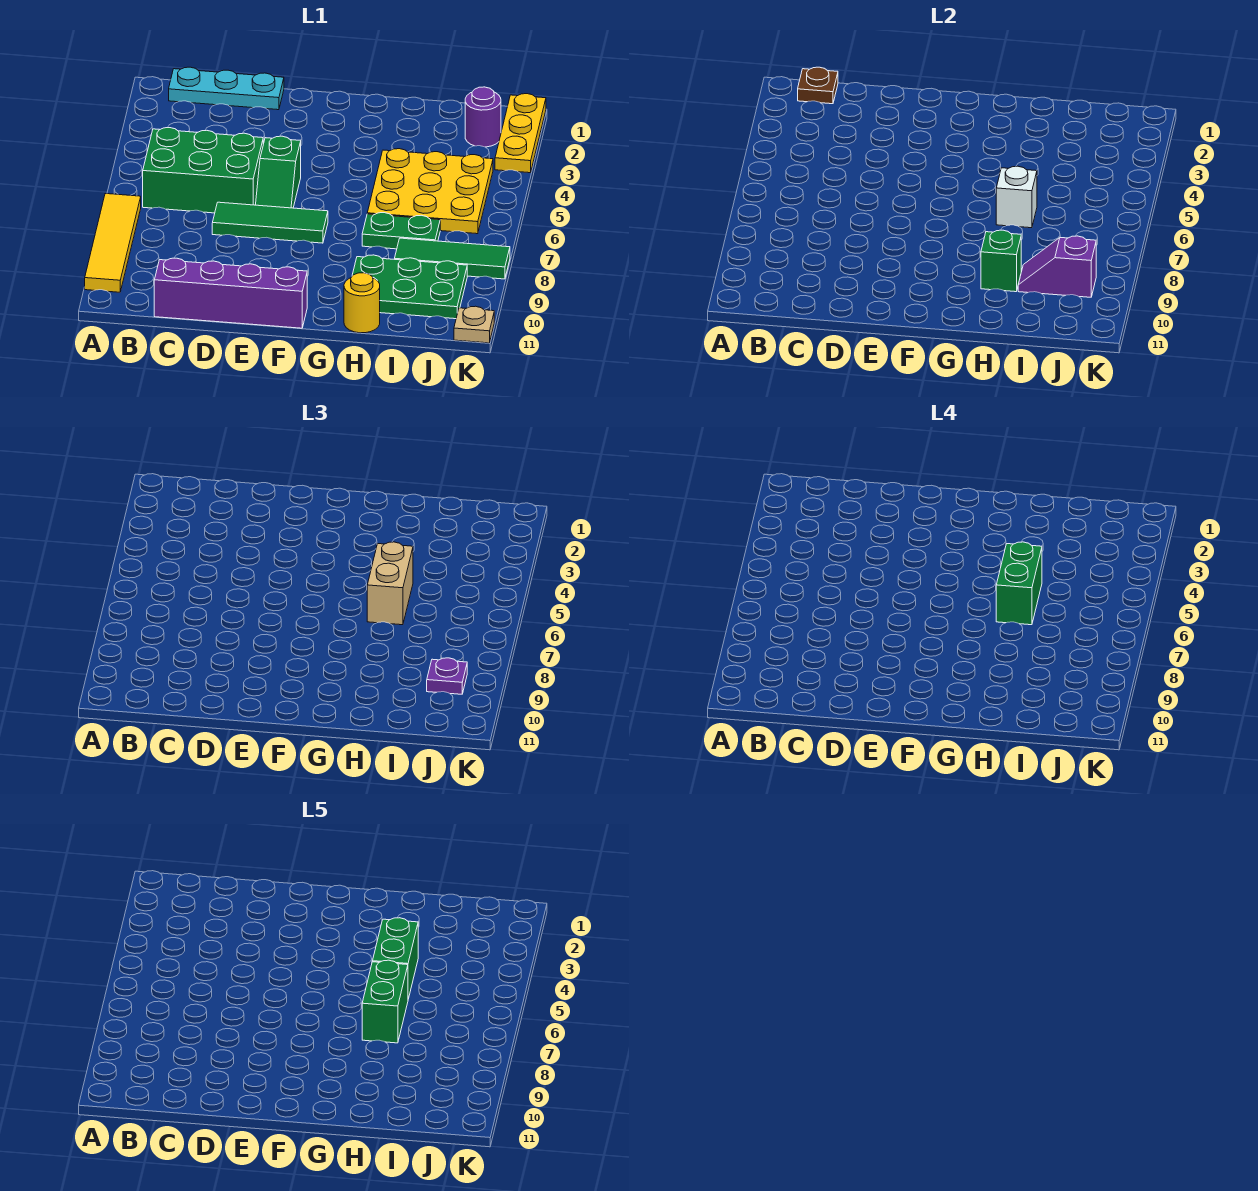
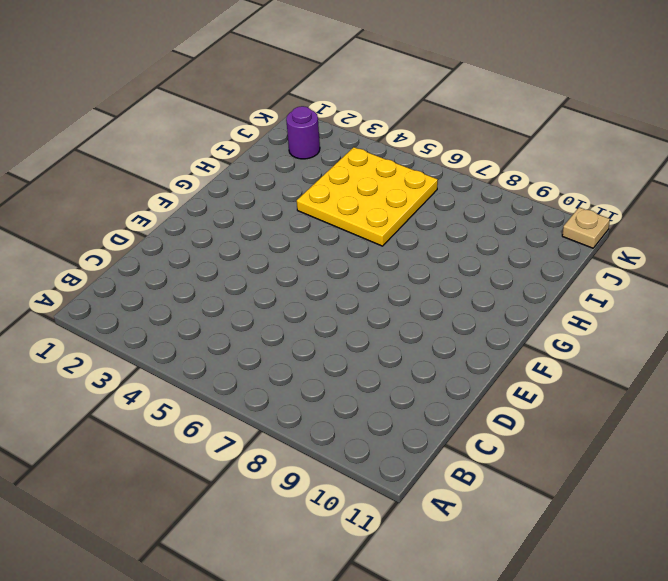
none -> yellow tile A7:A10 level 1
none -> cyan plate B1:D1 level 1
none -> green brick B5:D6 level 1

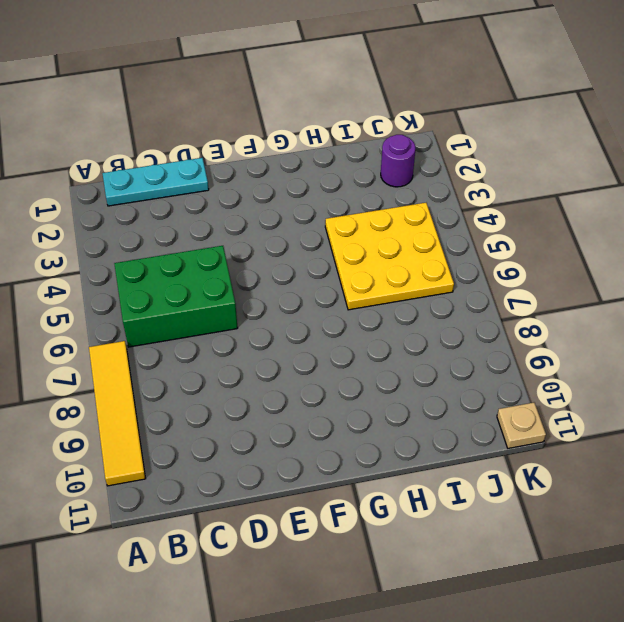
none -> purple brick C11:F11 level 1
none -> green tile D7:F7 level 1
none -> green slope E5:E6 level 1 top 5

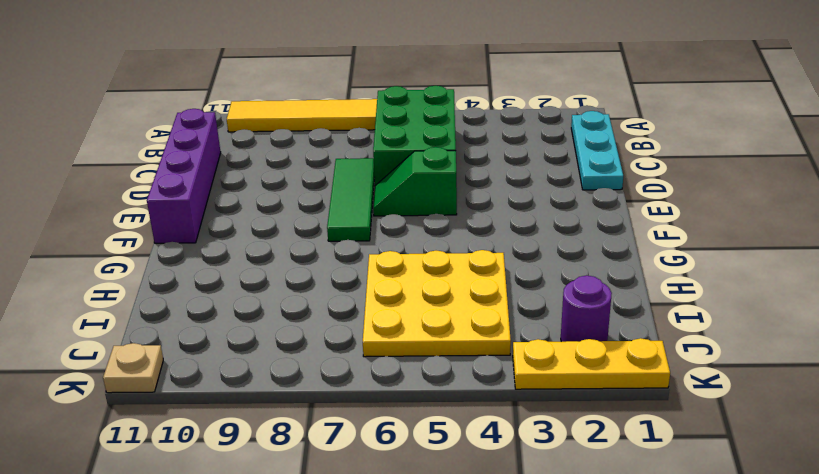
none -> green plate H7:I7 level 1
none -> green plate H9:J10 level 1
none -> yellow round brick H11 level 1

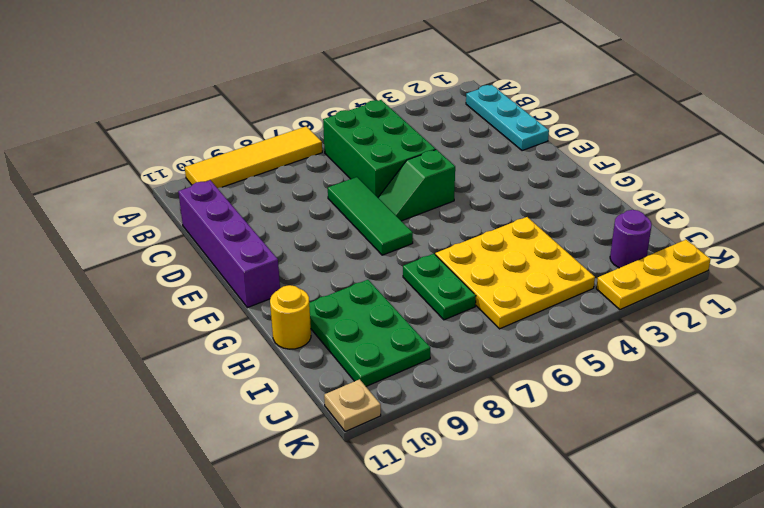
none -> green tile I8:K8 level 1
none -> brown plate B1 level 2
none -> white brick H6 level 2

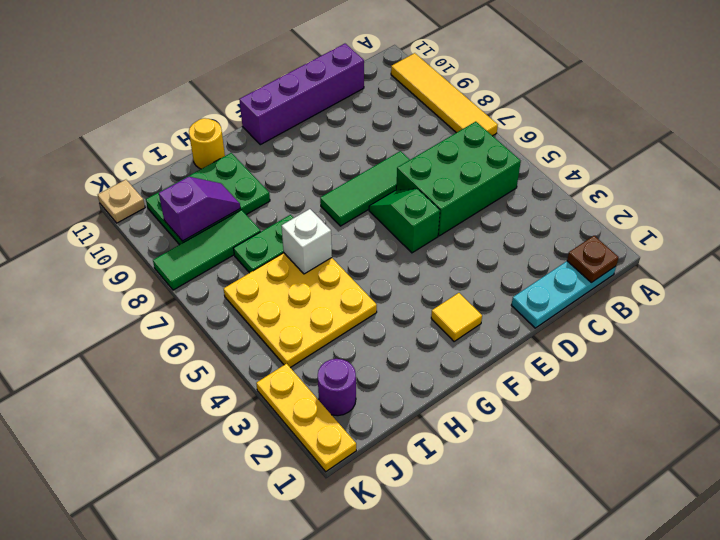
yellow tile F2 level 1 -> none
none -> green brick H9 level 2
none -> tan brick H5:H6 level 3
none -> purple plate J9 level 3

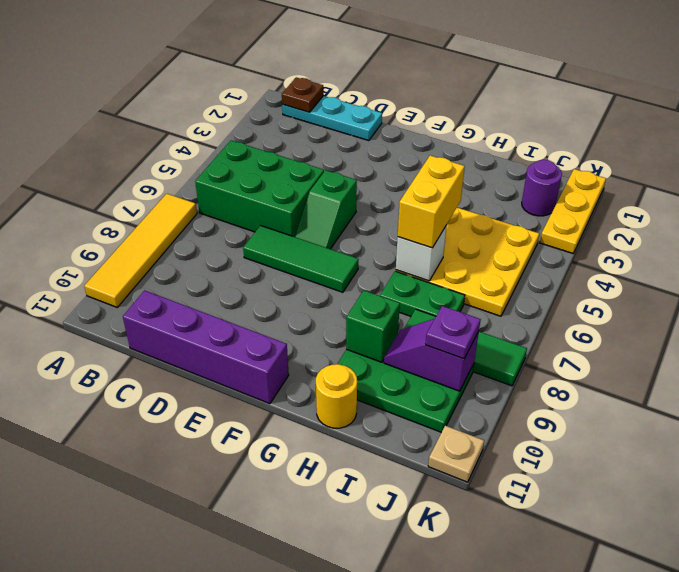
yellow brick H5:H6 level 3 -> tan brick H5:H6 level 3
none -> green brick H5:H6 level 4
none -> green brick H4:H5 level 5
none -> green brick H6:H7 level 5

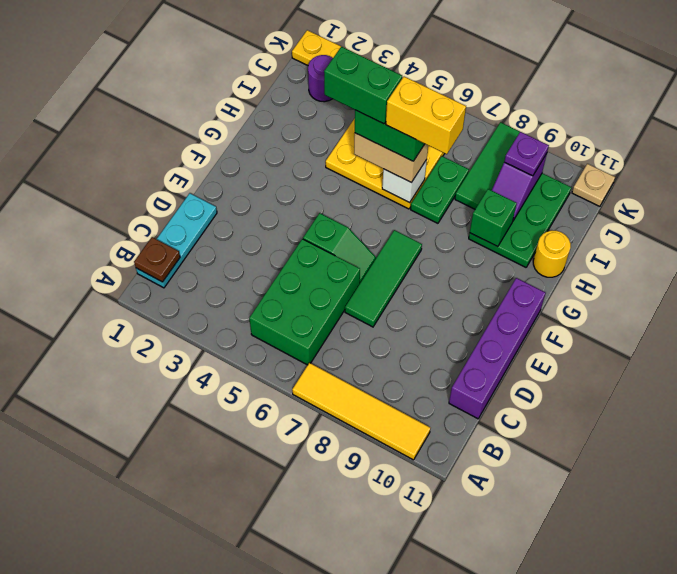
yellow brick H6:H7 level 5 -> green brick H6:H7 level 5

